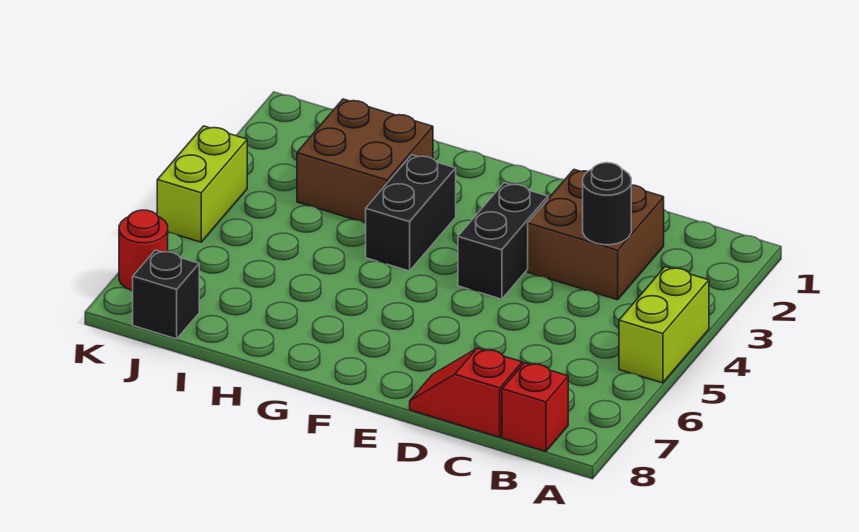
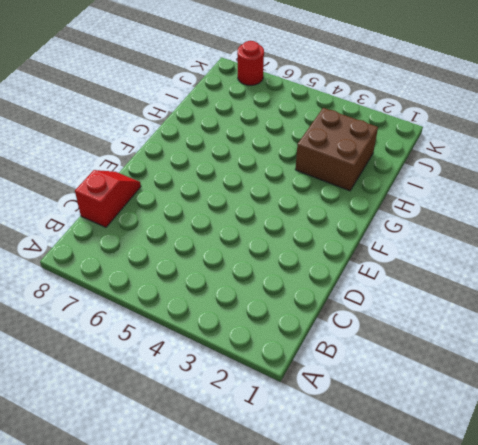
none -> lime brick A4:A5 level 1
none -> red brick B8 level 1

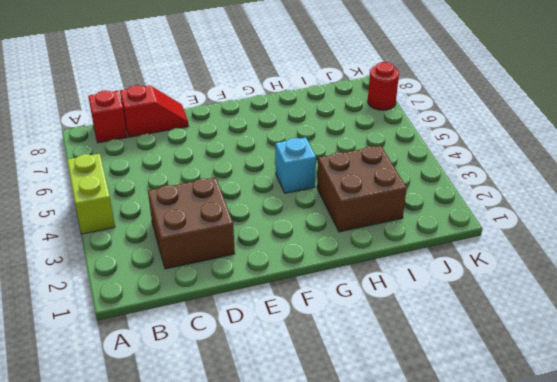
cyan brick G4 level 1 -> black brick G3:G4 level 1
none -> black brick E3:E4 level 1
none -> black brick J8 level 1

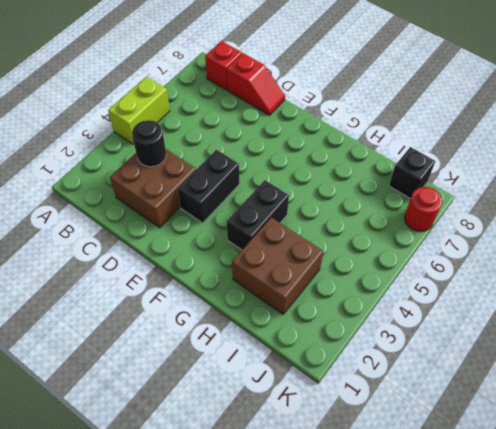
none -> lime brick K4:K5 level 1

